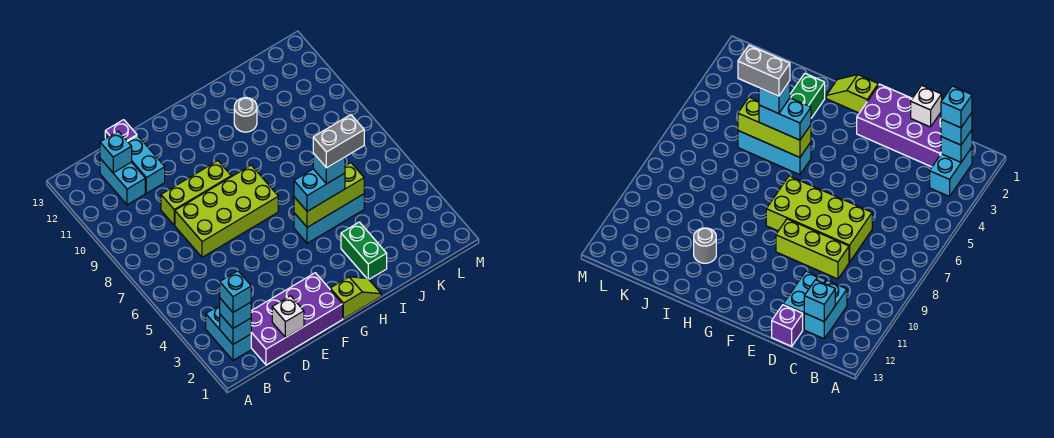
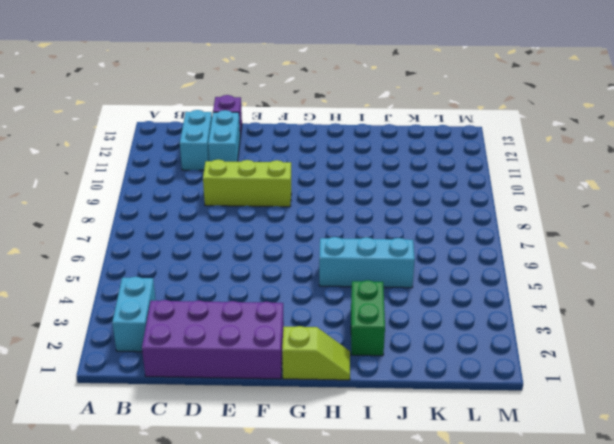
none -> lime brick D7:G8 level 1
none -> grey round brick I11 level 1
none -> cyan brick B2 level 2

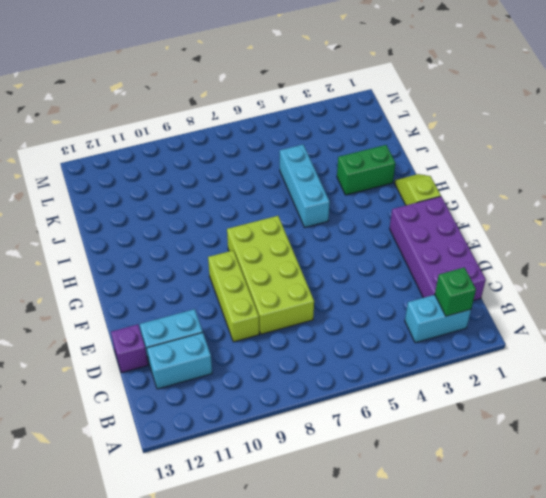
green brick B2 level 2 -> cyan brick B2 level 2
none -> grey round brick I11 level 1
none -> cyan brick C12 level 2
none -> white brick D1 level 2

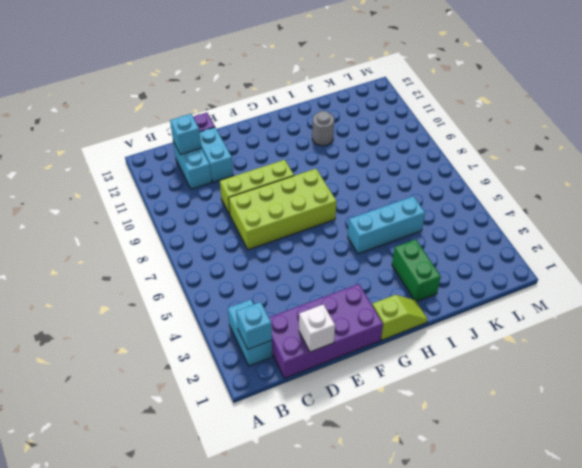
none -> lime brick H5:J5 level 2
none -> cyan brick B2 level 3
none -> cyan brick H5:I5 level 3

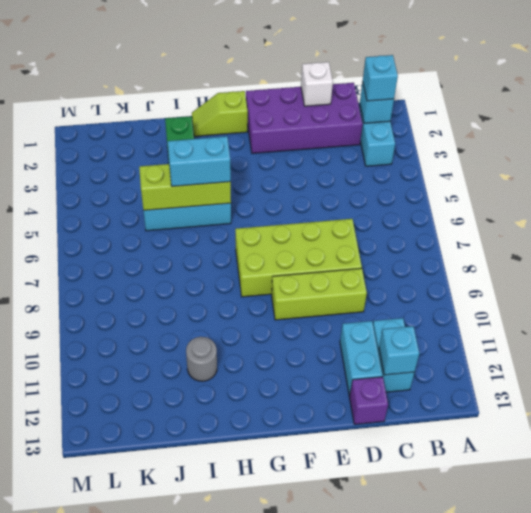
none -> cyan brick B2 level 4
none -> cyan brick I5 level 4
none -> grey brick I5:J5 level 5

